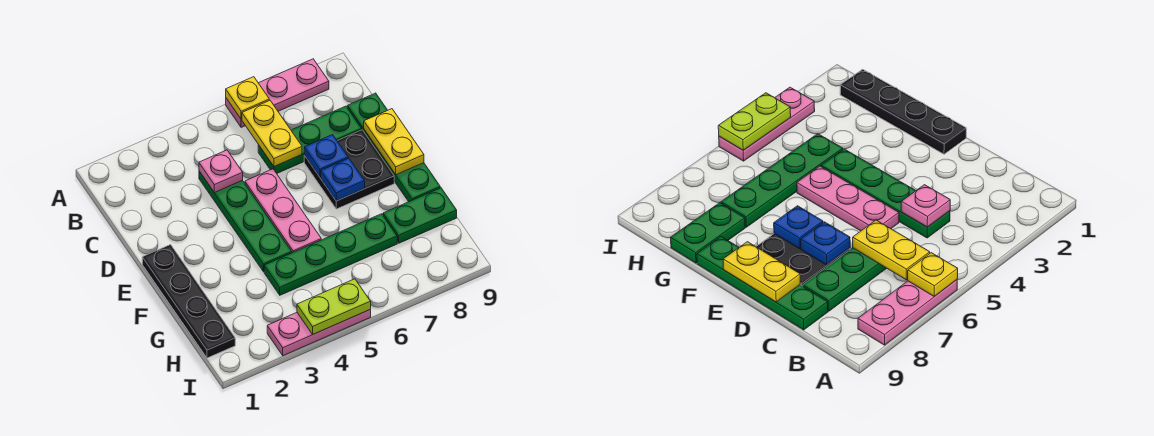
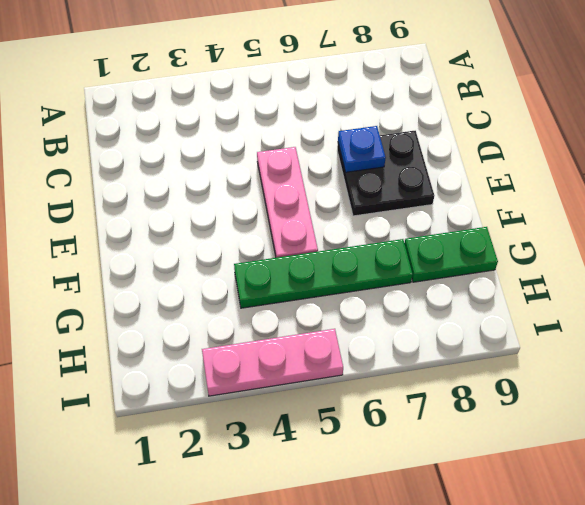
none -> pink plate A6:A8 level 1
none -> green plate C4:F4 level 1
none -> green plate C6:C8 level 1

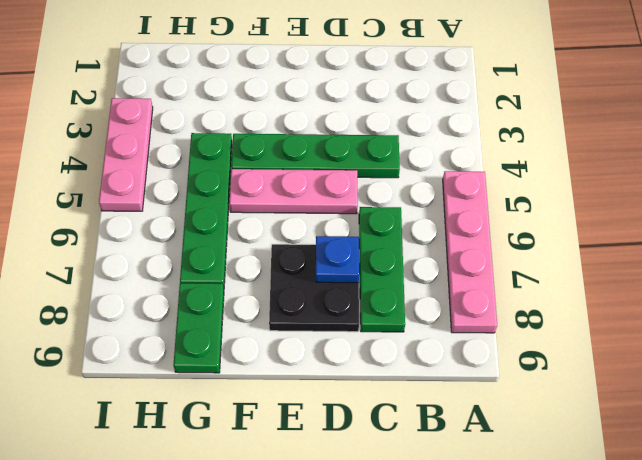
pink plate A5:A8 level 1 -> pink plate A6:A8 level 1
none -> green plate C9:F9 level 1
none -> black plate E1:H1 level 1
none -> yellow plate A6 level 2

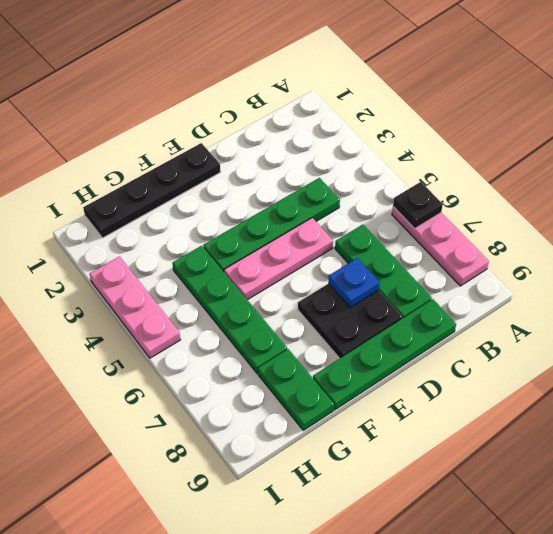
black plate A6 level 2 -> yellow plate A6 level 2
none -> yellow plate B6:C6 level 2
none -> pink plate C4 level 2
none -> yellow plate D9:E9 level 2

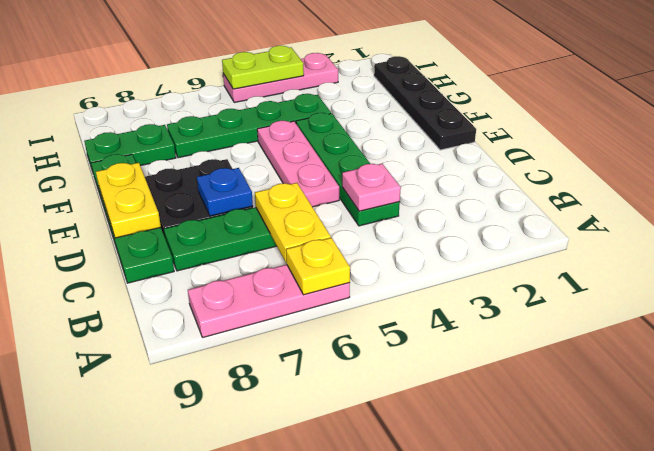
none -> blue plate E7 level 2

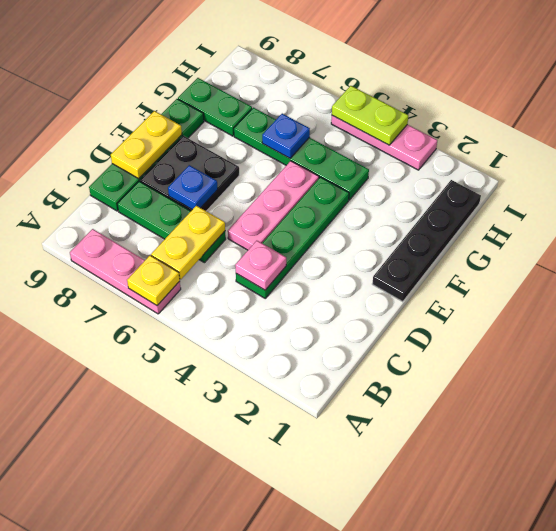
blue plate G6 level 2 -> blue plate E7 level 2

